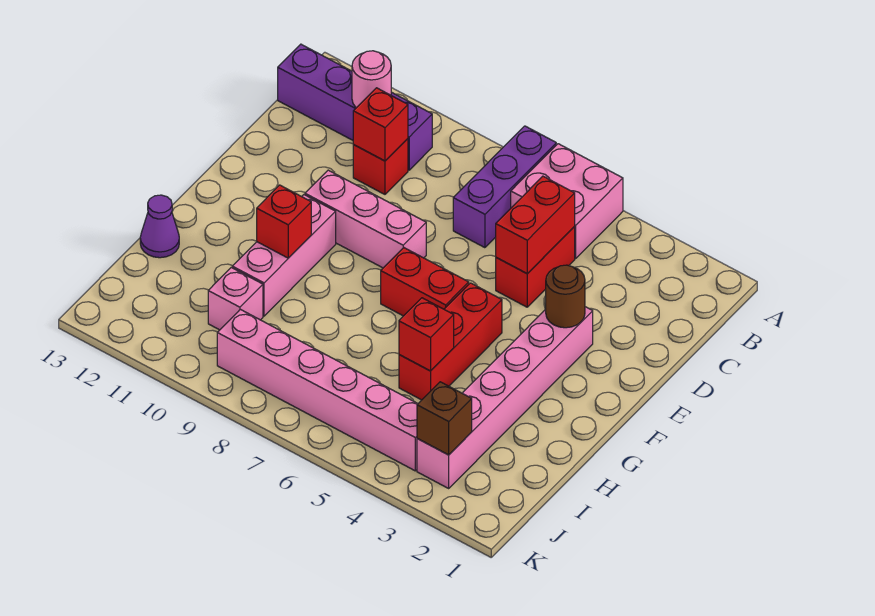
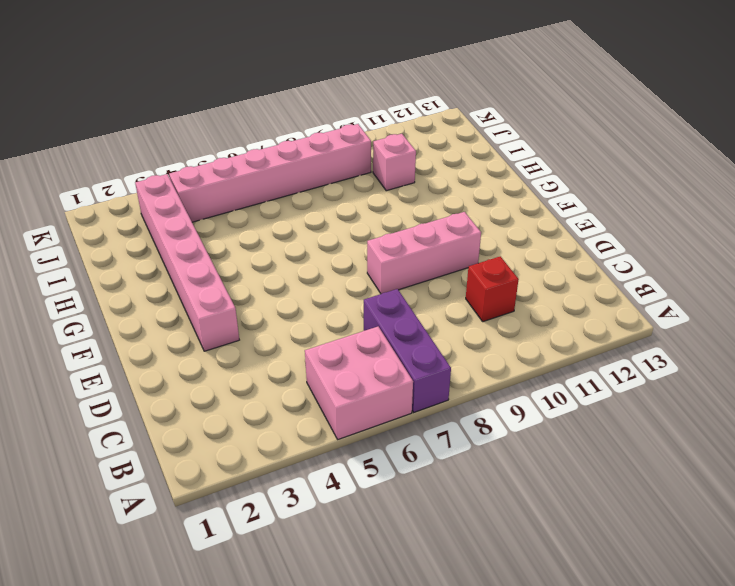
none -> purple brick B10:B13 level 1
none -> red brick C5:D5 level 1
none -> red brick F5:H5 level 1

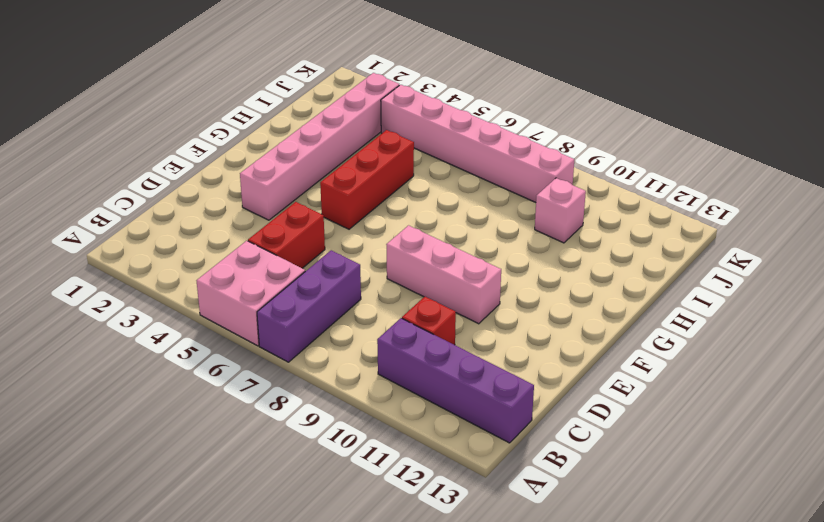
none -> red brick F6:F7 level 1
none -> pink brick F10:H10 level 1
none -> purple cone H13 level 1

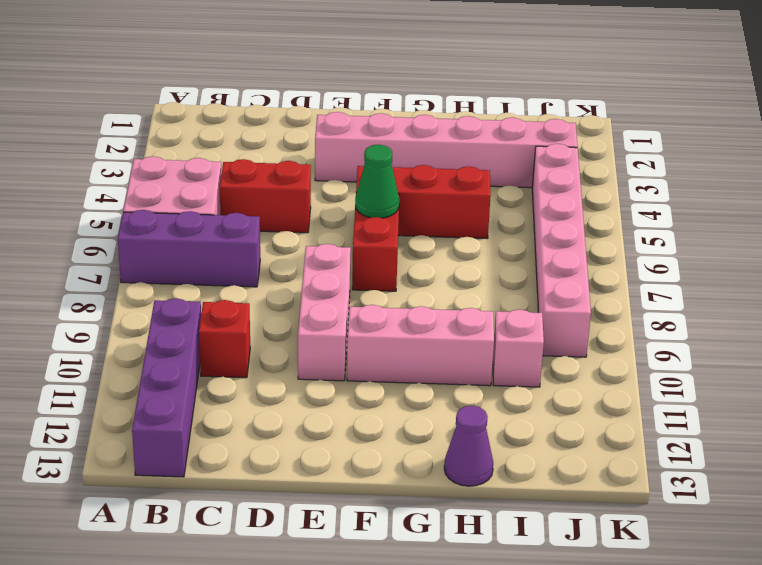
green cone F6 level 2 -> none
none -> pink round brick B11 level 2
none -> red brick C5:D5 level 2
none -> red brick C10 level 2

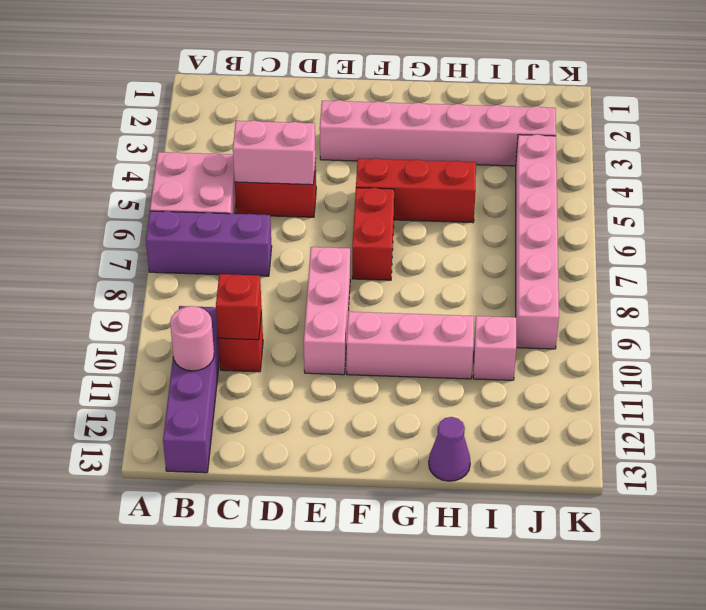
pink brick C5:D5 level 2 -> red brick C5:D5 level 2
none -> brown round brick E3 level 2
none -> red brick G10 level 2
none -> red brick H5 level 2

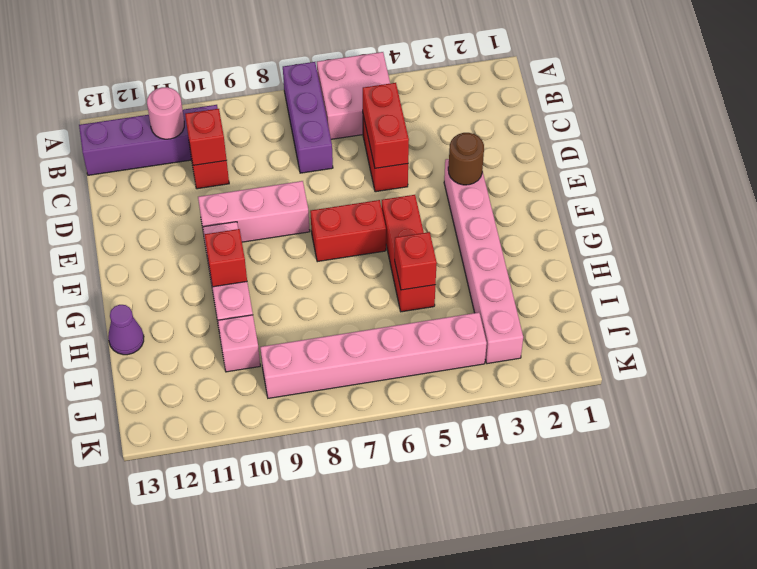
none -> brown brick J3 level 2

